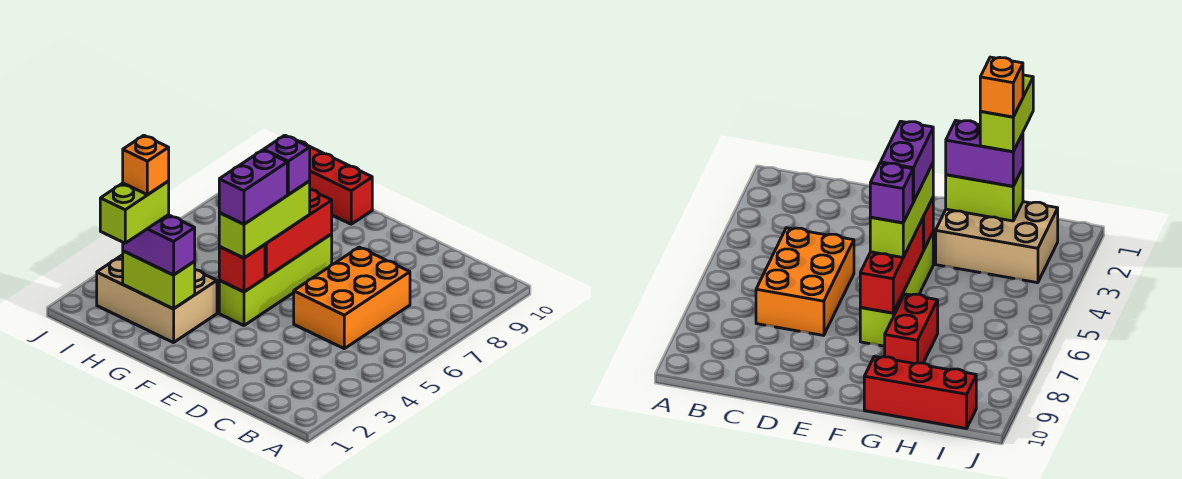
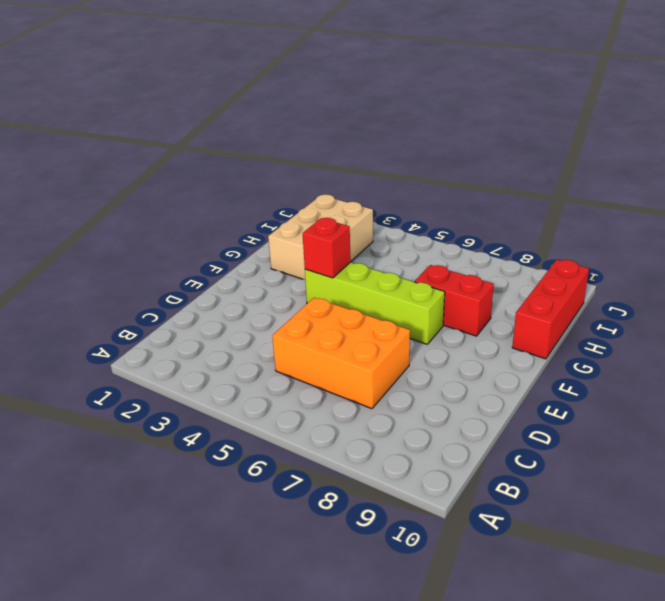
none -> red brick F5:F7 level 2
none -> lime brick G2:H2 level 2
none -> lime brick F4:F6 level 3

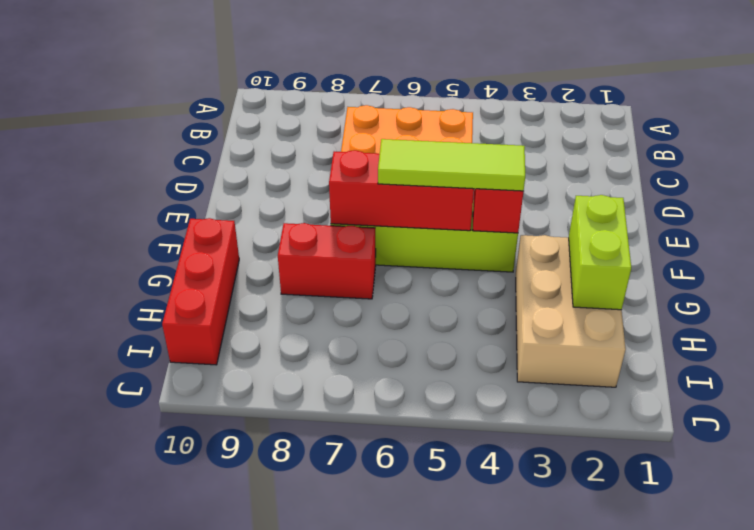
lime tile F4:F6 level 3 -> lime brick F4:F6 level 3
none -> purple brick G2:H2 level 3
none -> purple brick F4:F5 level 4
none -> purple brick F6 level 4

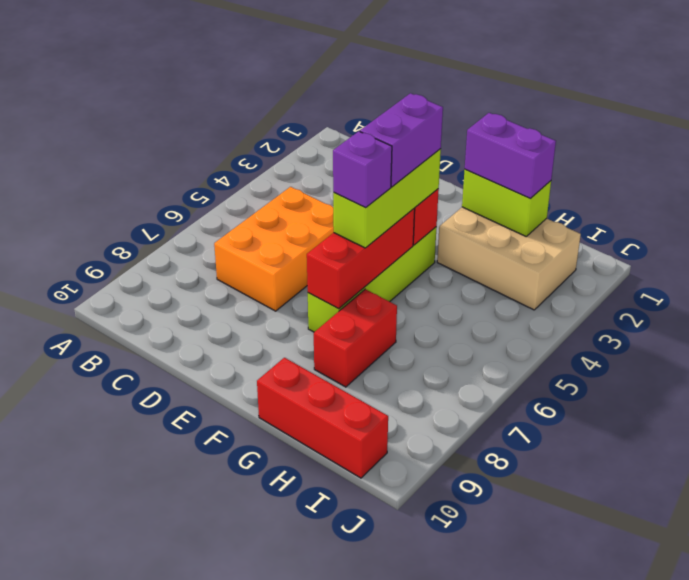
none -> lime brick H1:H2 level 4
none -> orange brick H2 level 5

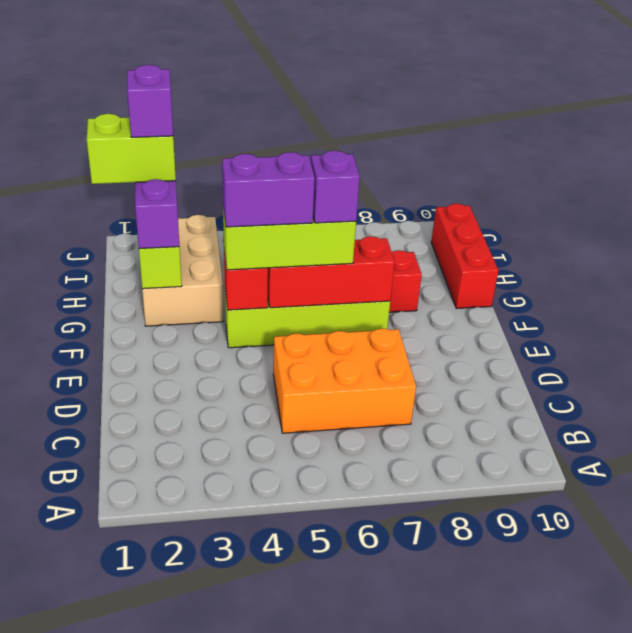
purple brick H2 level 5 -> orange brick H2 level 5

